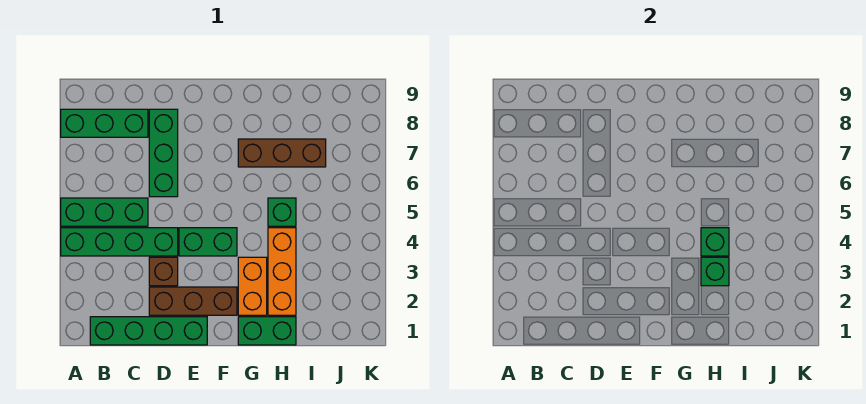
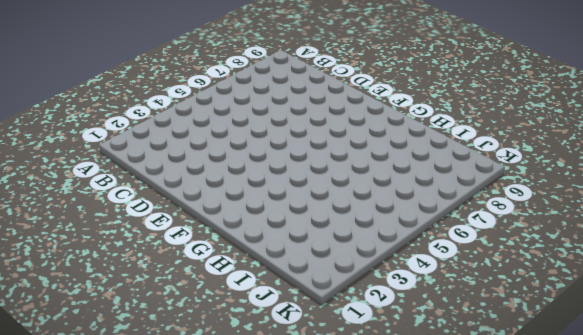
none -> green brick A4:D4 level 1
none -> green brick A5:C5 level 1
none -> green brick A8:C8 level 1

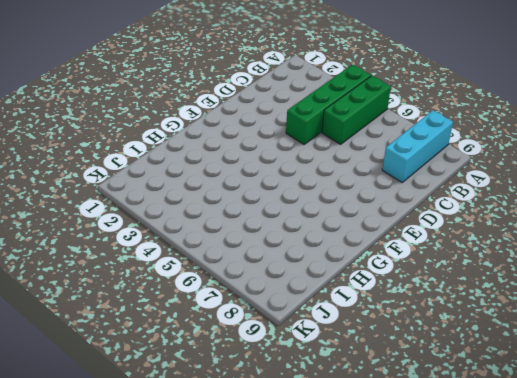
cyan brick A8:C8 level 1 -> green brick A8:C8 level 1
none -> green brick B1:E1 level 1
none -> brown brick D2:F2 level 1
none -> brown brick D3 level 1

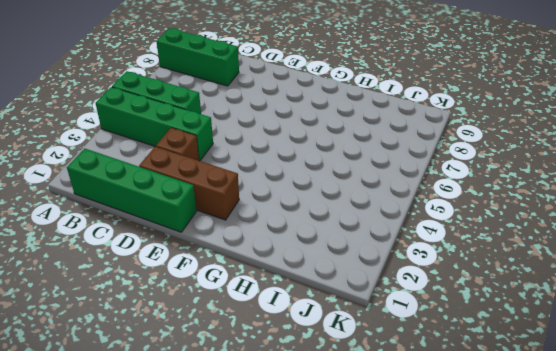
none -> green brick D6:D8 level 1
none -> green brick E4:F4 level 1
none -> green brick G1:H1 level 1

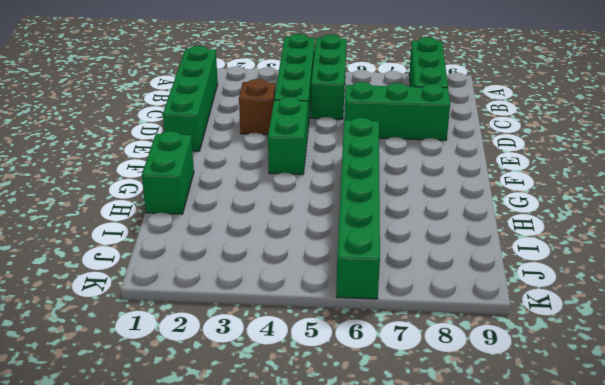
green brick F6:K6 level 1 -> none
none -> brown brick D2:F2 level 1
none -> orange brick G2:G3 level 1
none -> brown brick G7:I7 level 1

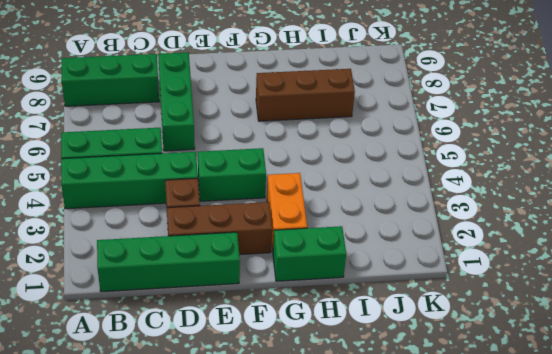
none -> orange brick H2:H4 level 1
none -> green brick H5 level 1
none -> green brick H3 level 2

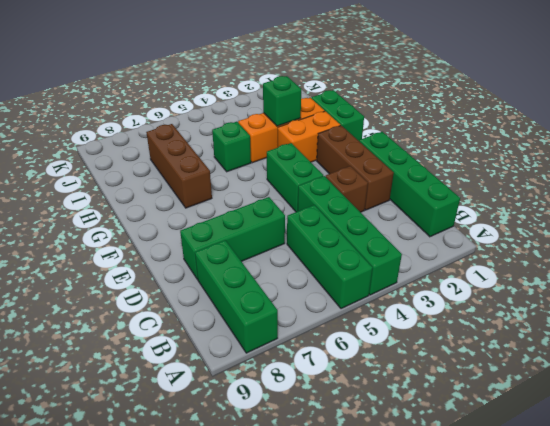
none -> green brick H4 level 2

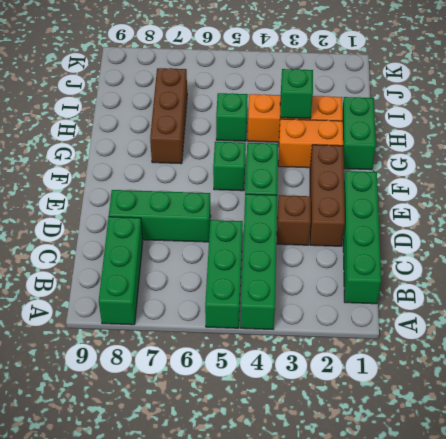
green brick F5 level 1 -> green brick H4 level 2

